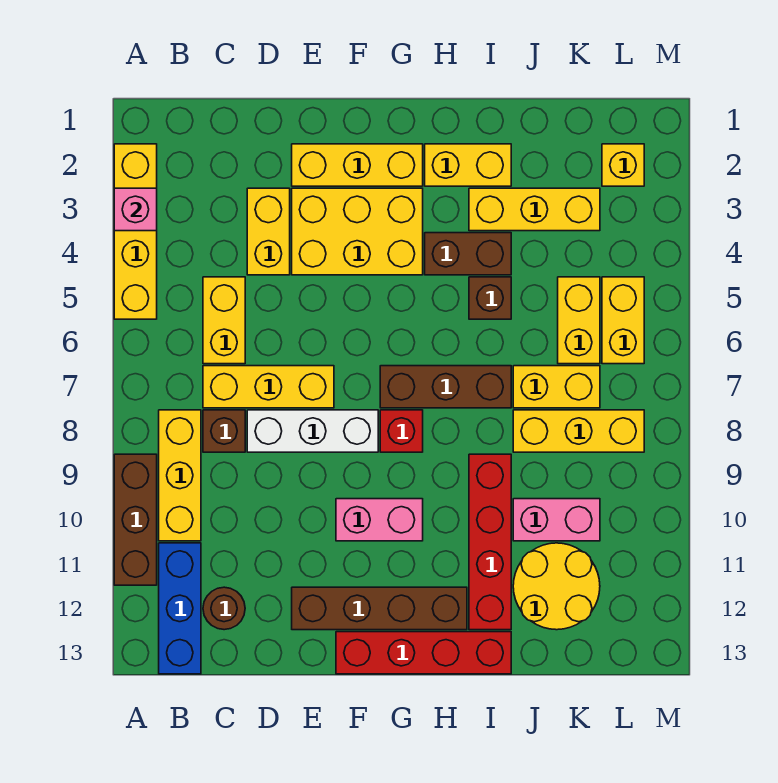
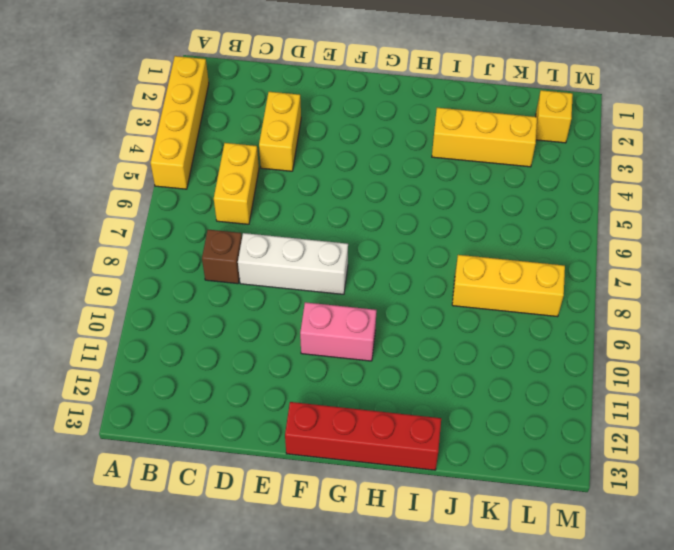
none -> brown brick A9:A11 level 1
none -> yellow brick B8:B10 level 1
none -> blue brick B11:B13 level 1
none -> yellow brick C7:E7 level 1

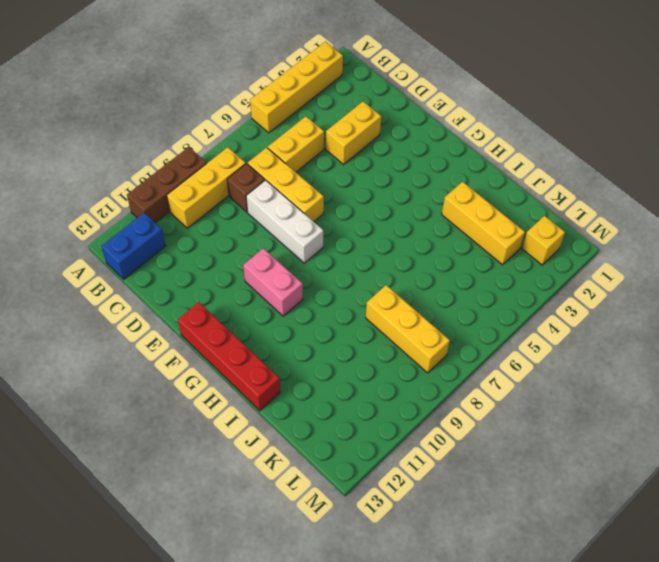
blue brick B12:B13 level 1 -> blue brick B11:B13 level 1
none -> brown round brick C12 level 1
none -> yellow brick E2:G2 level 1
none -> yellow brick E3:G4 level 1
none -> brown brick E12:H12 level 1

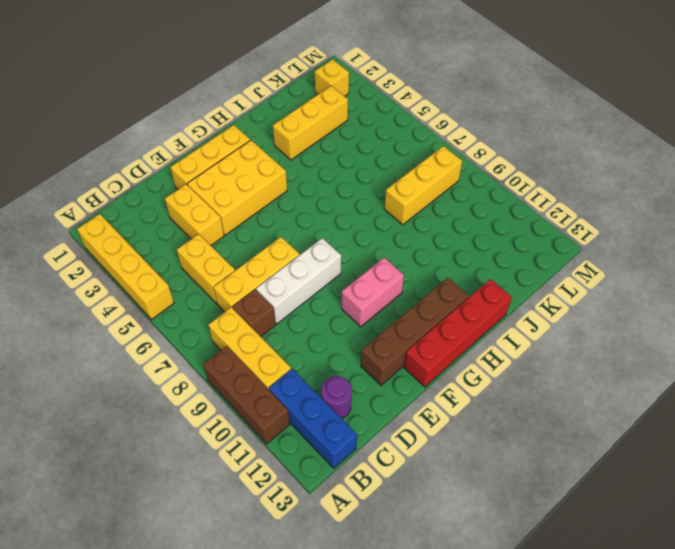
purple round brick C12 level 1 -> brown round brick C12 level 1
none -> brown brick G7:I7 level 1
none -> red brick G8 level 1
none -> yellow brick H2:I2 level 1
none -> brown brick H4:I4 level 1

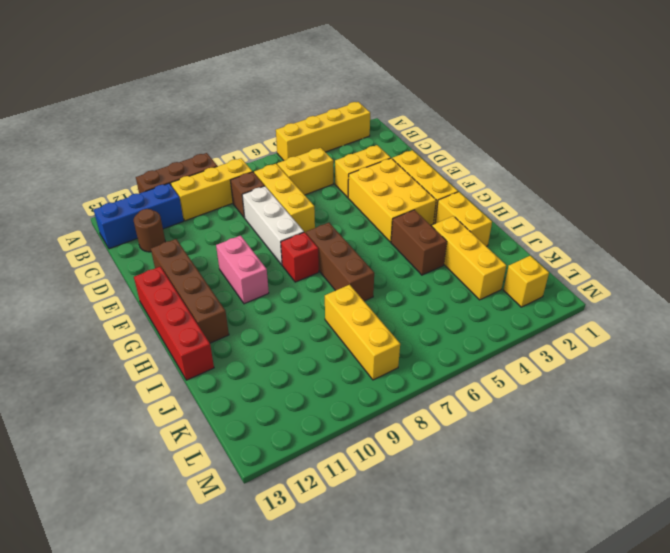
none -> brown brick I5 level 1
none -> red brick I9:I12 level 1
none -> yellow brick J7:K7 level 1
none -> pink brick J10:K10 level 1

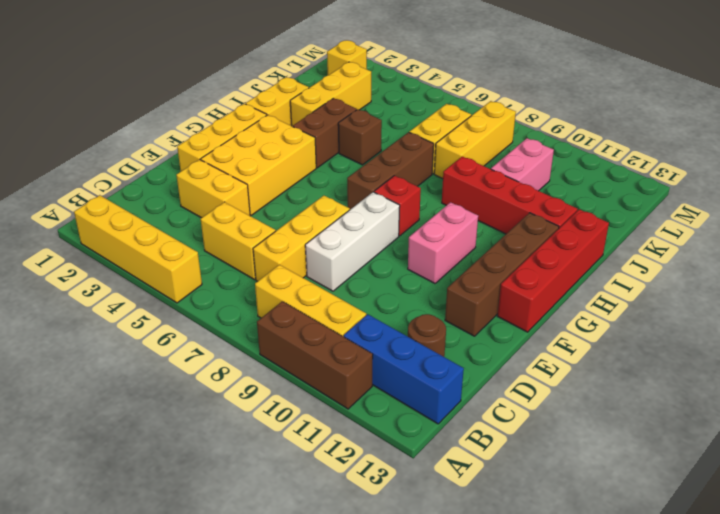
none -> brown brick C8 level 1
none -> yellow round brick J11:K12 level 1
none -> yellow brick K5:K6 level 1
none -> yellow brick L5:L6 level 1

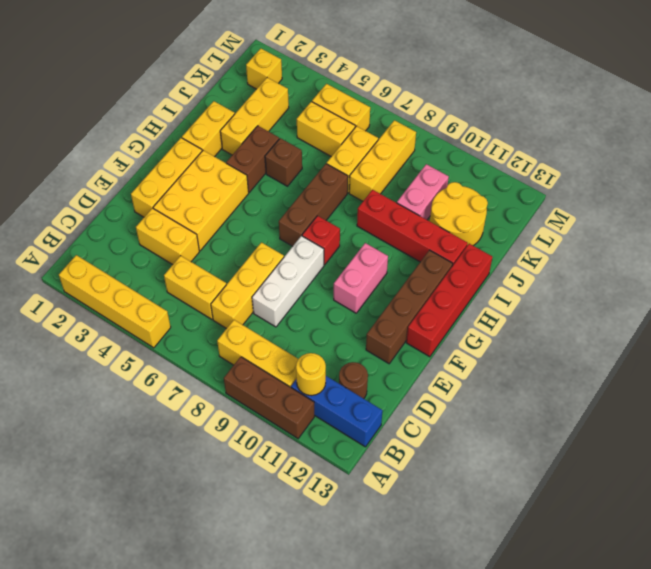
yellow round brick B11 level 2 -> none
none -> brown brick C8 level 1
none -> pink brick A3 level 2

